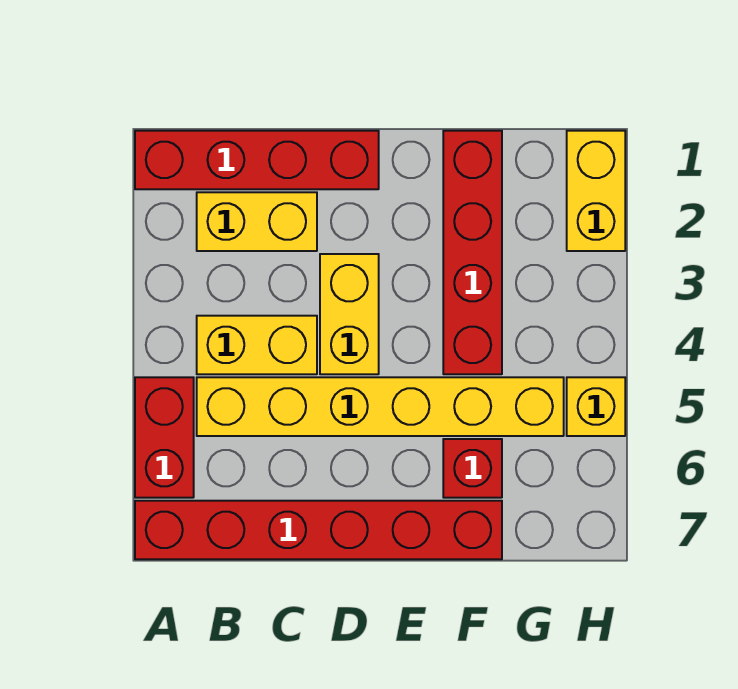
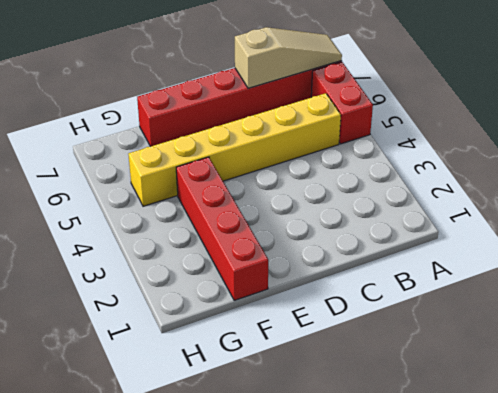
tan slope A7:C7 level 2 top C -> none
none -> red brick A1:D1 level 1
none -> yellow brick B2:C2 level 1

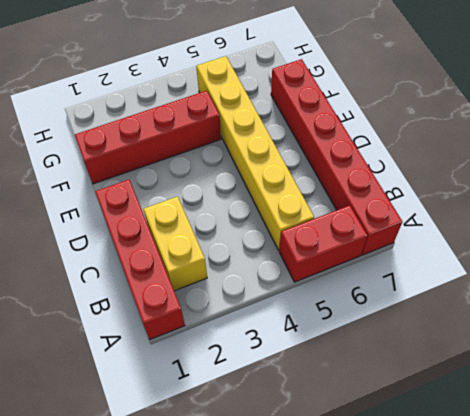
none -> yellow brick B4:C4 level 1
none -> yellow brick D3:D4 level 1

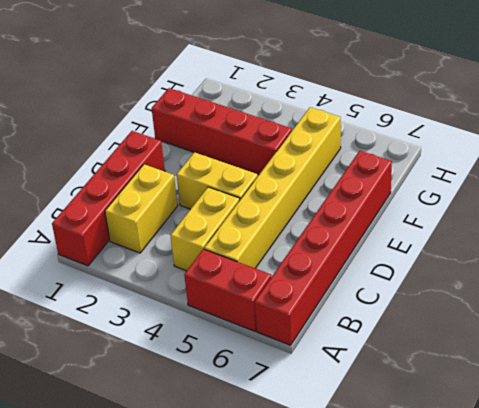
none -> red brick F6 level 1
none -> yellow brick H1:H2 level 1

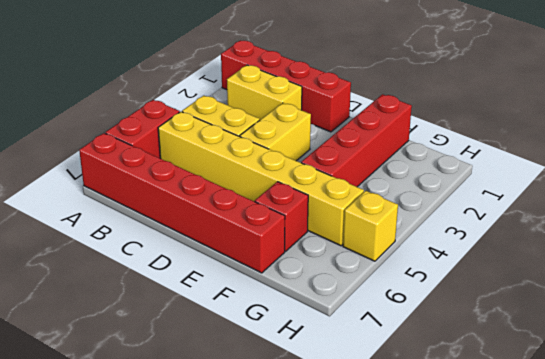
none -> yellow brick H1:H2 level 1

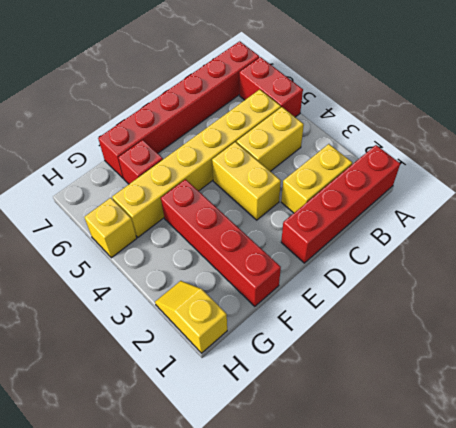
yellow slope H1:H2 level 1 top 1 -> yellow brick H1:H2 level 1

